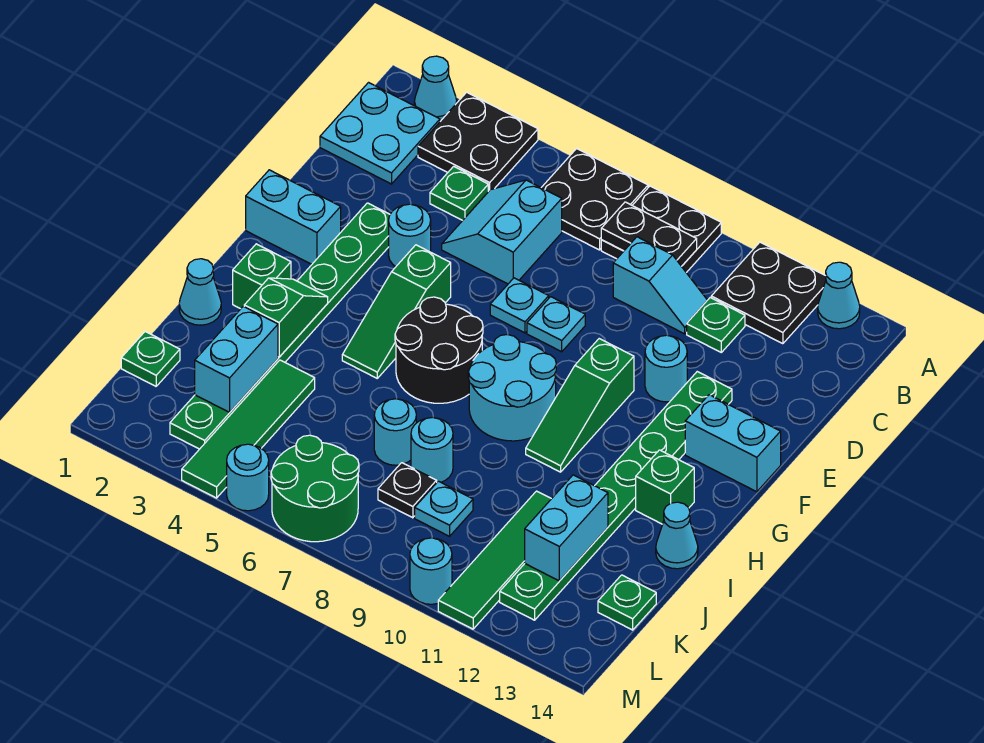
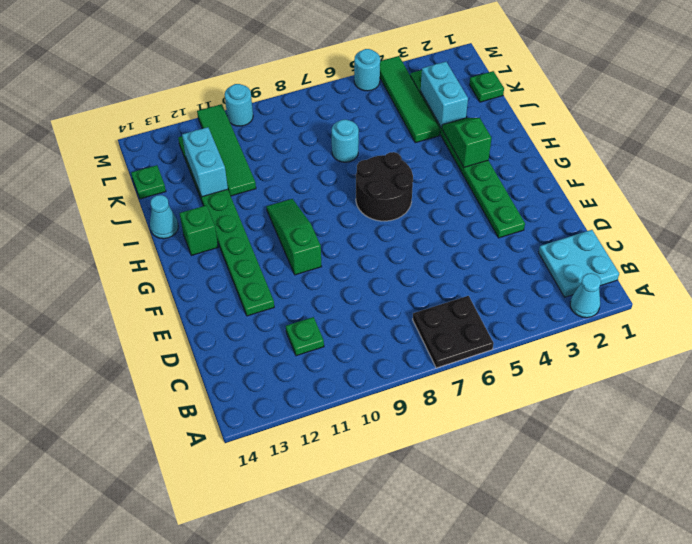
green slope H3:I3 level 2 top H -> green slope H3:I3 level 2 top I
none -> black plate A3:B4 level 1
none -> black plate A8:B9 level 1
none -> black plate A11:B12 level 1
none -> cyan cone A13 level 1

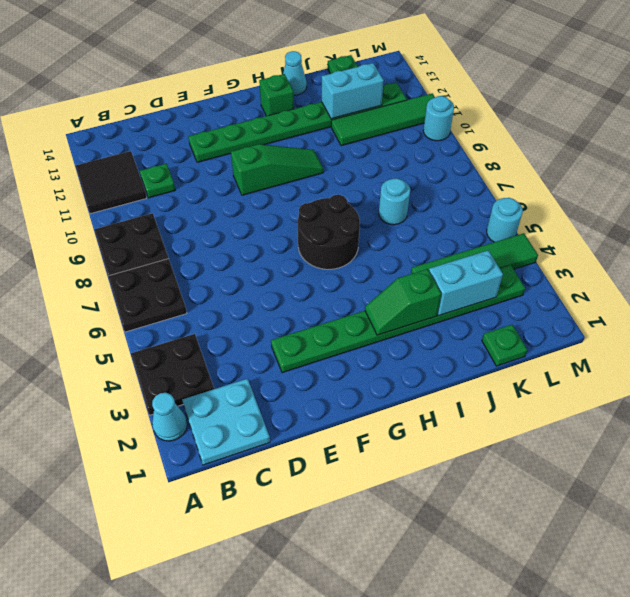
black tile A11:B12 level 1 -> black plate A11:B12 level 1
none -> cyan cone A13 level 1
none -> green plate C4 level 1
none -> cyan slope C5:D6 level 1 top 6
none -> cyan slope C9:C10 level 1 top 9

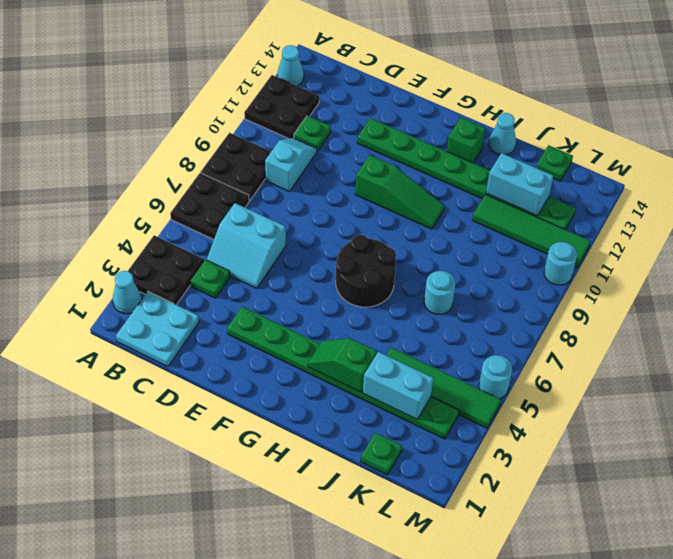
none -> cyan round brick E4 level 1
none -> cyan plate E7 level 1
none -> cyan plate E8 level 1
none -> cyan round brick E11 level 1

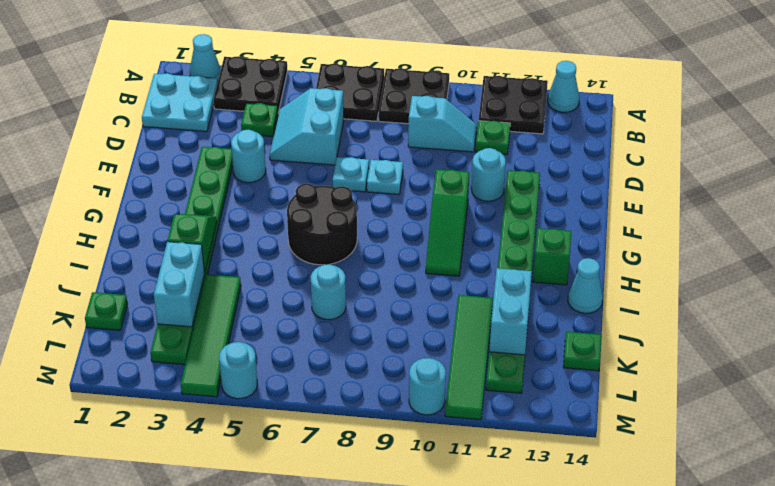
none -> cyan brick F1:F2 level 1
none -> green slope F5:H5 level 1 top F
none -> cyan brick F13:F14 level 1
none -> cyan round brick G8:H9 level 1

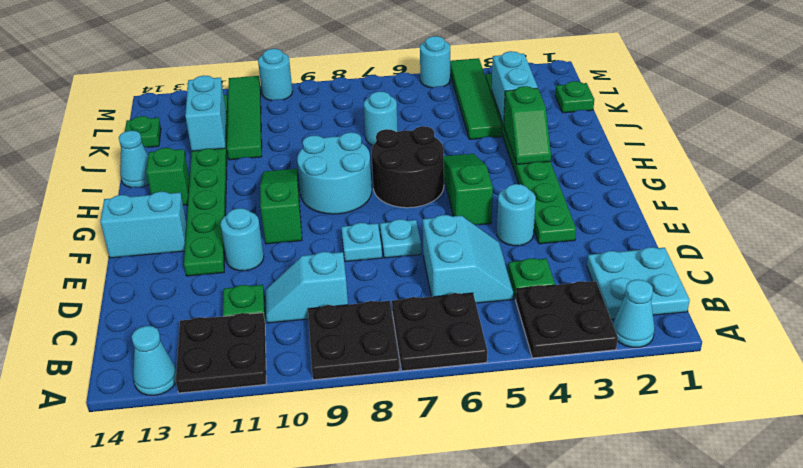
none -> cyan brick F1:F2 level 1
none -> green brick H2 level 1
none -> cyan cone I1 level 1
none -> cyan round brick J8 level 1

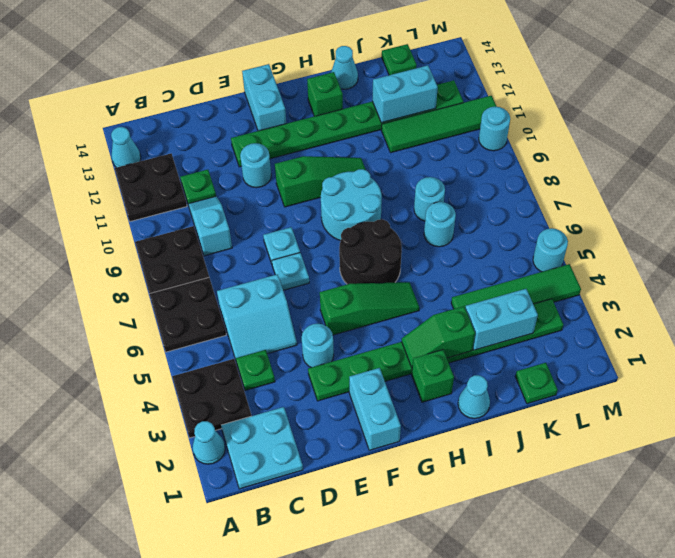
none -> black plate K8 level 1
none -> cyan plate K9 level 1
none -> green round brick L6:M7 level 1
none -> black plate B8:B9 level 2

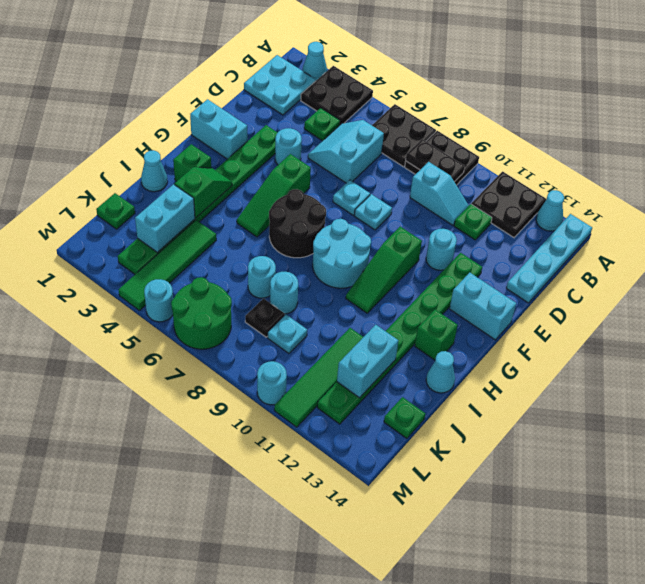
cyan plate A14:D14 level 1 -> none

